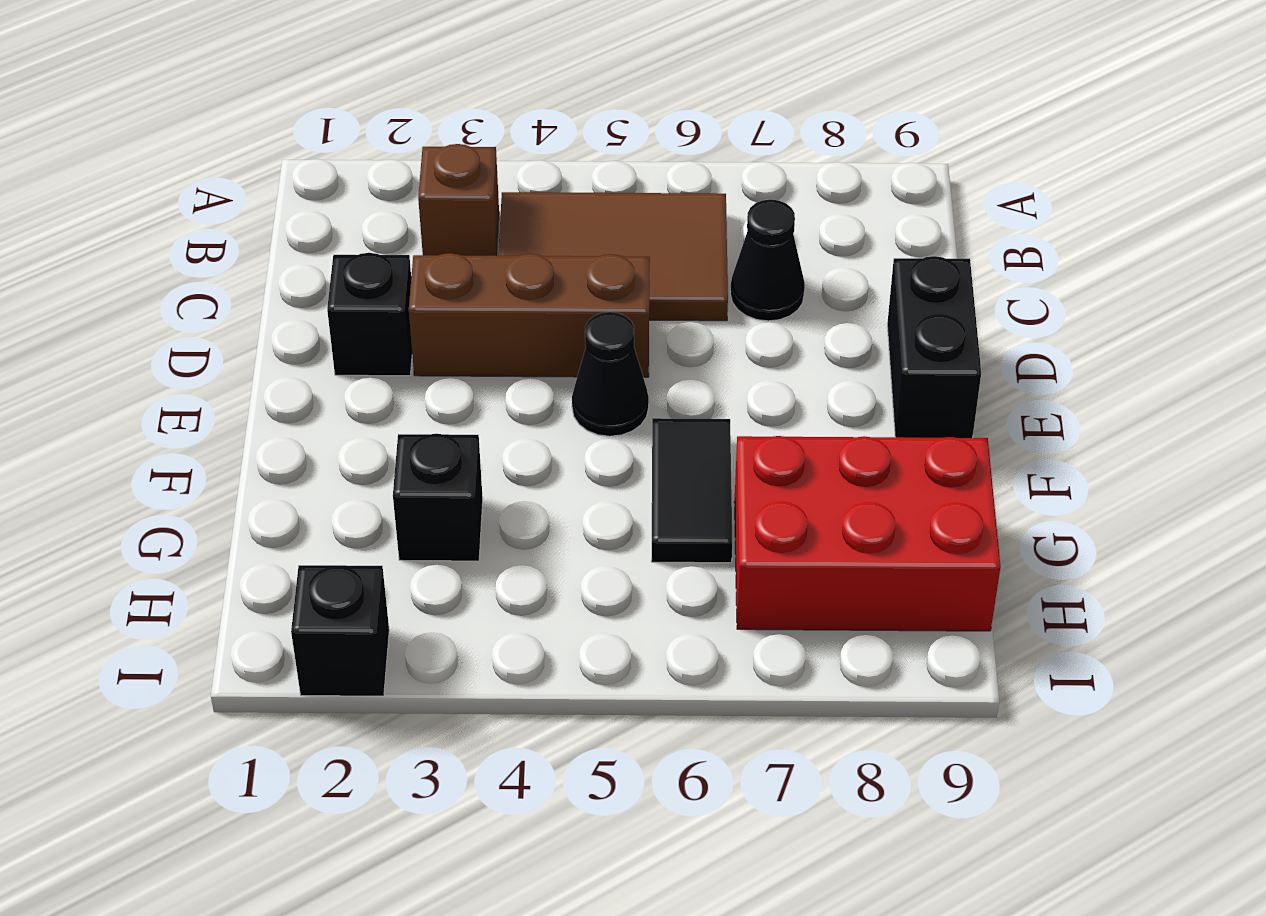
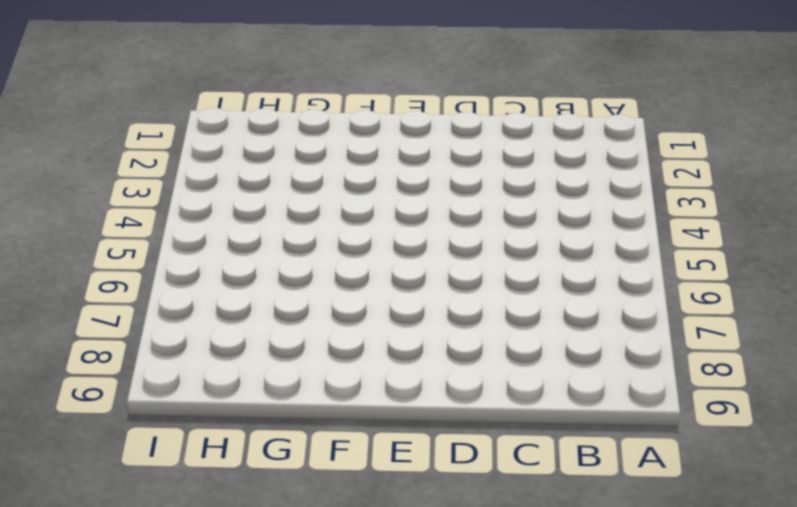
none -> brown brick B3 level 1
none -> brown tile B4:C6 level 1

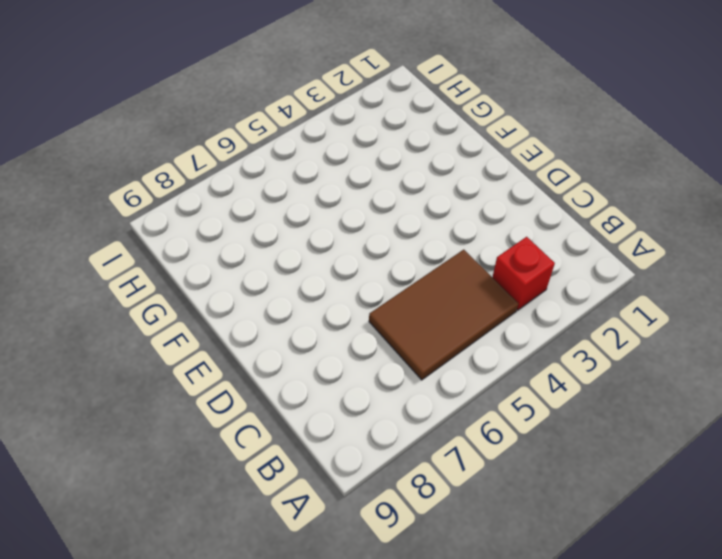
red brick B3 level 1 -> brown brick B3 level 1
none -> black cone C7 level 1
none -> black brick D2 level 1

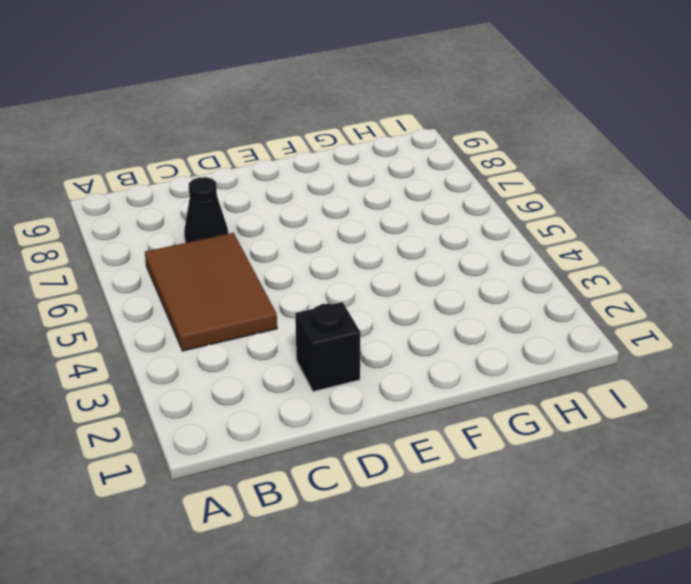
none -> brown brick B3 level 1
none -> brown brick D3:D5 level 1

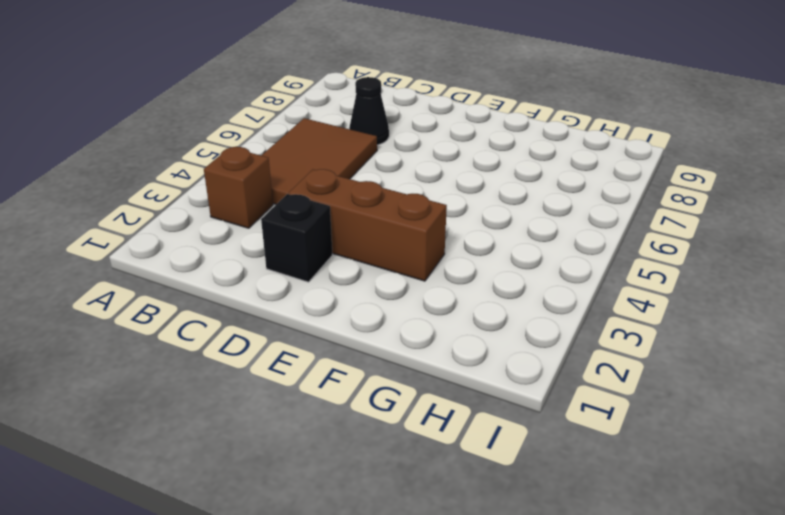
brown brick D3:F3 level 1 -> brown brick D3:D5 level 1
none -> black brick D9:E9 level 1
none -> black cone E5 level 1

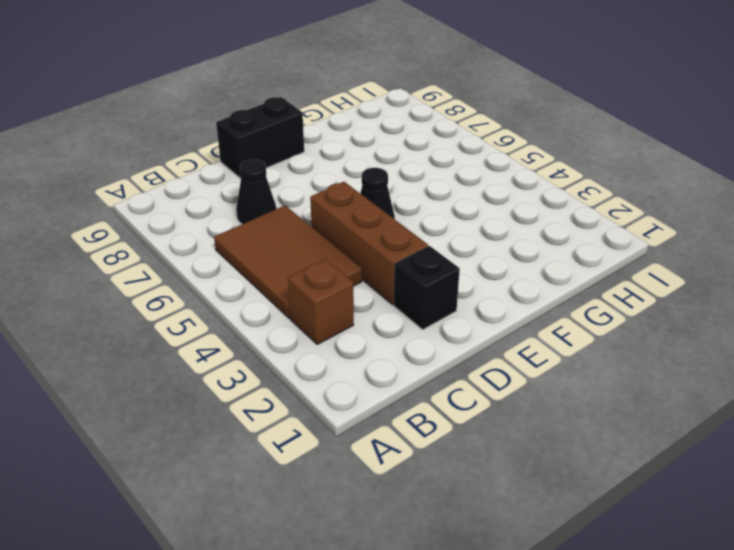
none -> black tile F6:G6 level 1
none -> black brick G3 level 1

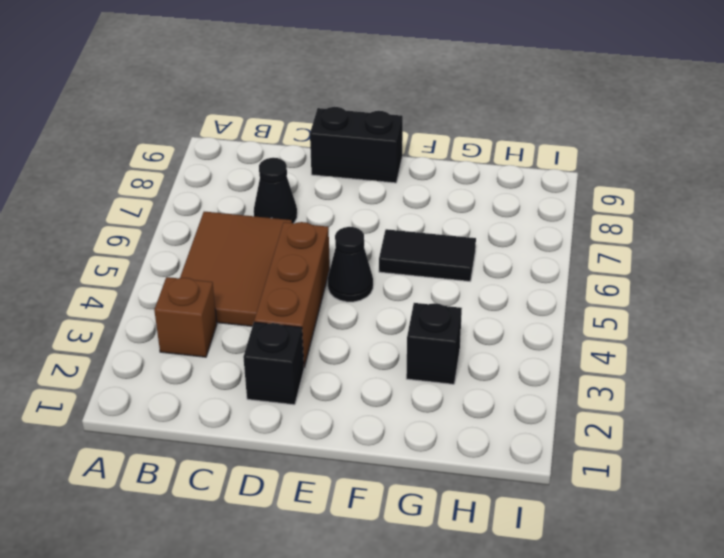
none -> red brick G7:H9 level 1
none -> black brick I2 level 1

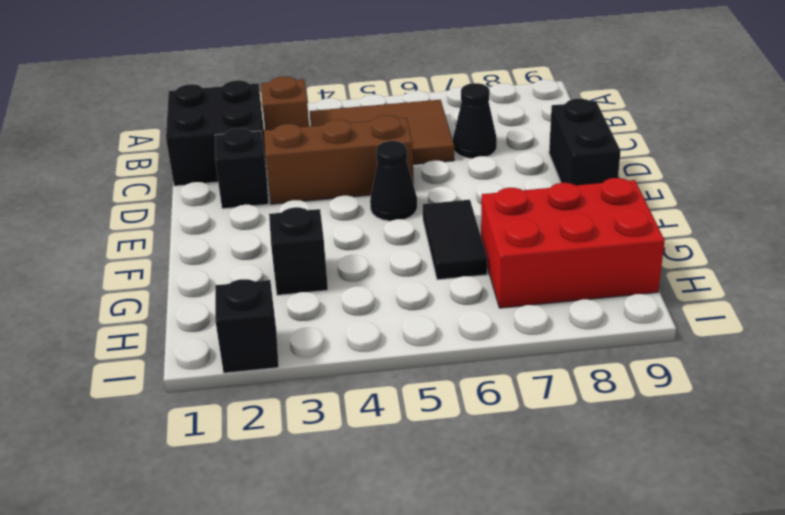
black brick B1:C2 level 1 -> none

